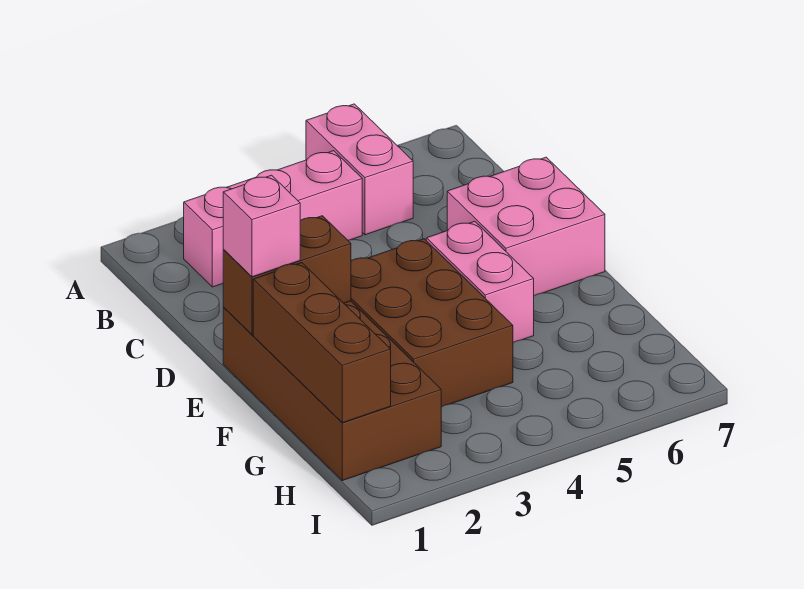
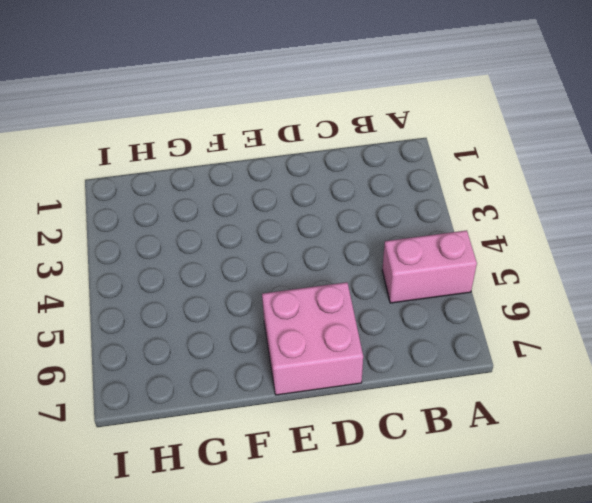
none -> pink brick B2:B4 level 1
none -> brown brick E1:H2 level 1

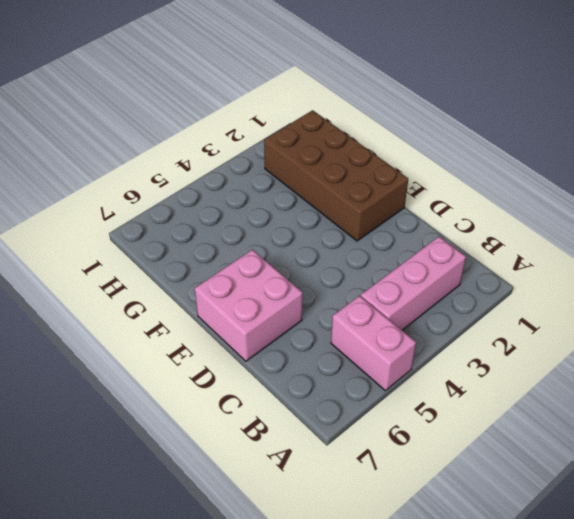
none -> brown brick E3:G4 level 1
none -> pink brick E5:F5 level 1

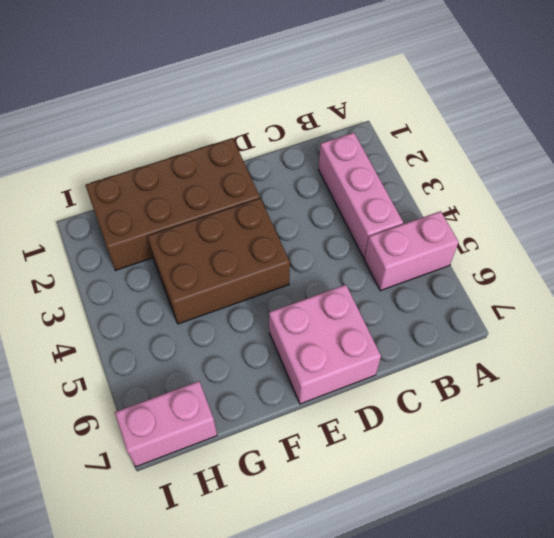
pink brick H7:I7 level 1 -> pink brick E5:F5 level 1
none -> brown brick E1:E2 level 2
none -> brown brick F1:H1 level 2

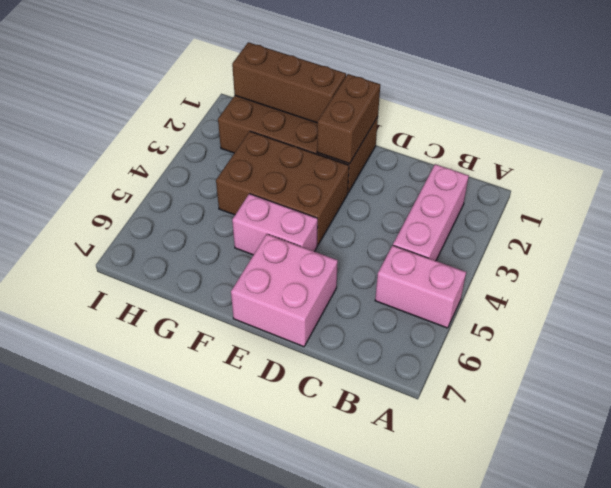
none -> pink brick E1 level 3

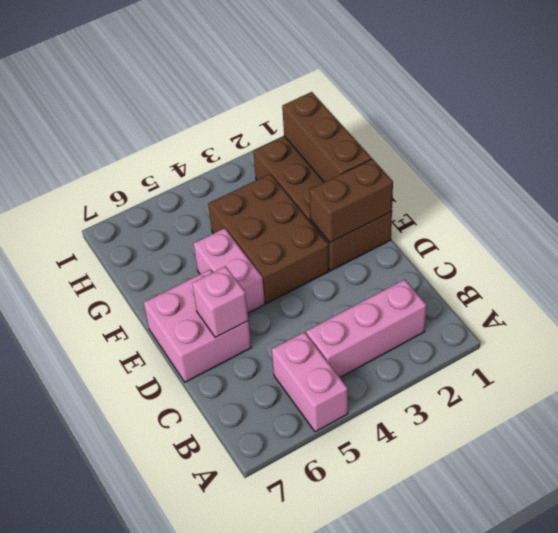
pink brick D6 level 2 -> pink brick E1 level 3

